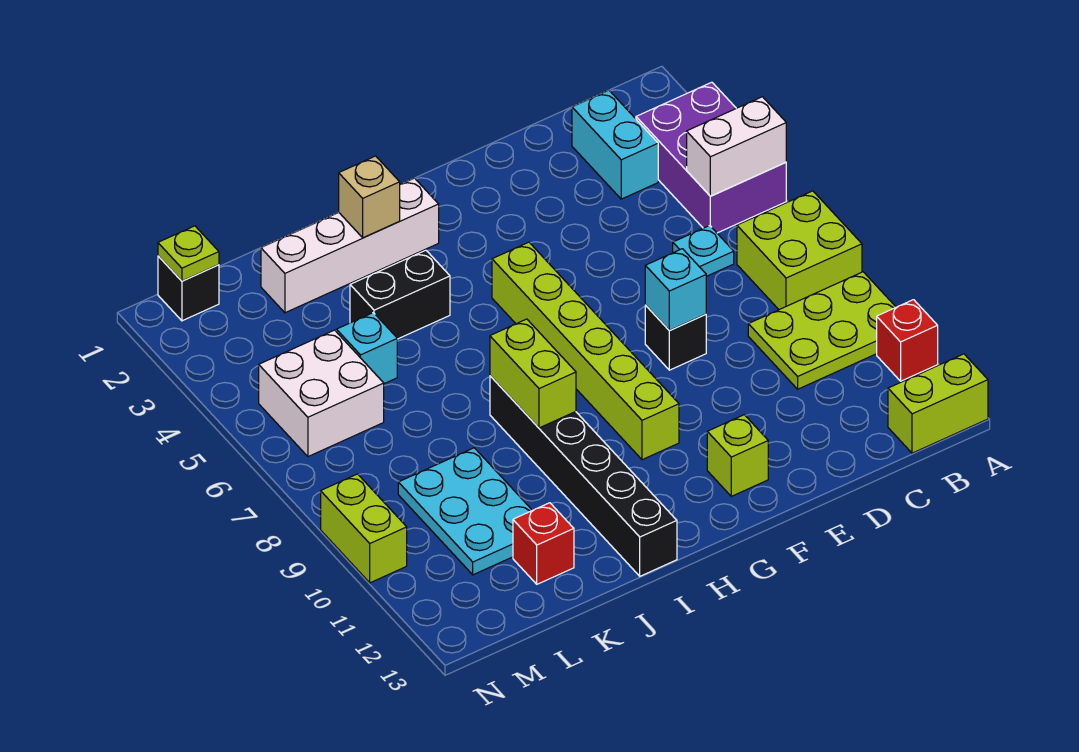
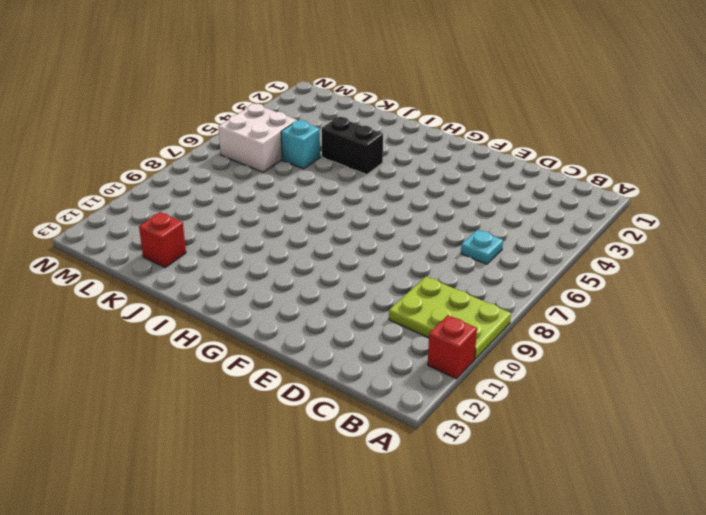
none -> purple brick A3:B5 level 1
none -> lime brick A7:B8 level 1
none -> lime brick A13:B13 level 1

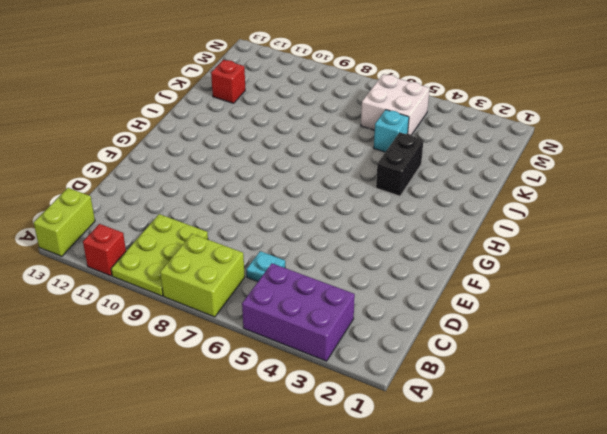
none -> cyan brick C2:C3 level 1
none -> black brick E8 level 1
none -> lime brick F12 level 1

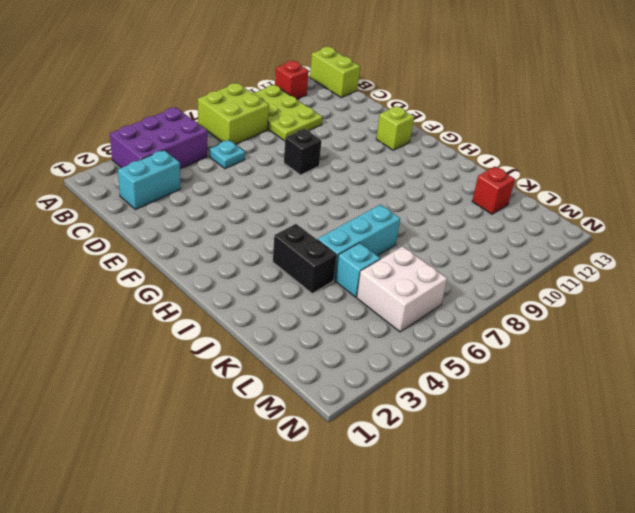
cyan brick J5:J7 level 1 -> none
none -> lime brick G5:G10 level 1
none -> white brick H2:K2 level 1
none -> black brick I8:I13 level 1

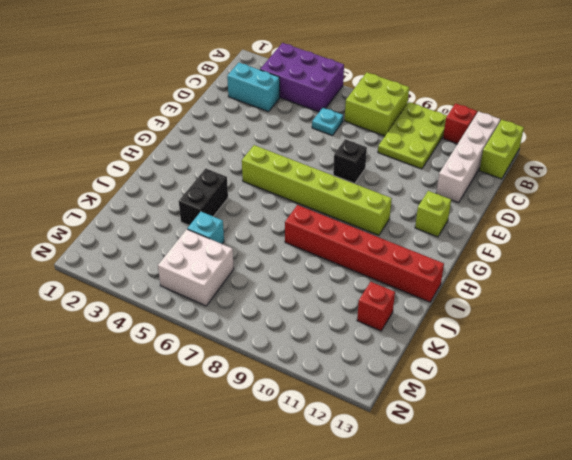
white brick A12:D12 level 1 -> white brick H2:K2 level 1
red brick I8:I13 level 1 -> black brick I8:I13 level 1
none -> cyan plate K9:L11 level 1
none -> black brick M1 level 1
none -> lime brick N9:N10 level 1

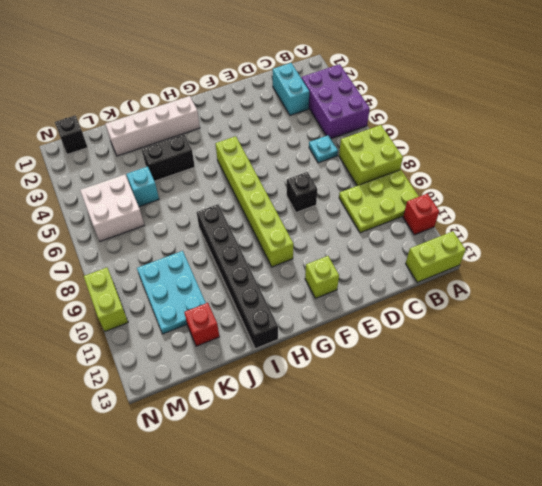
none -> white brick A5:B5 level 2
none -> cyan brick E8 level 2
none -> tan brick I2 level 2

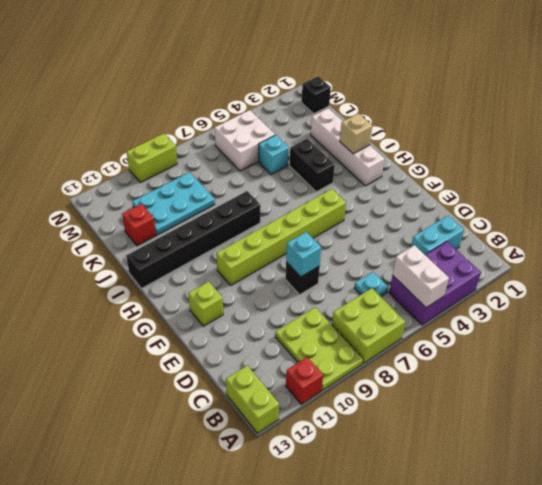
none -> lime brick I8:I9 level 2
none -> lime plate M1 level 2

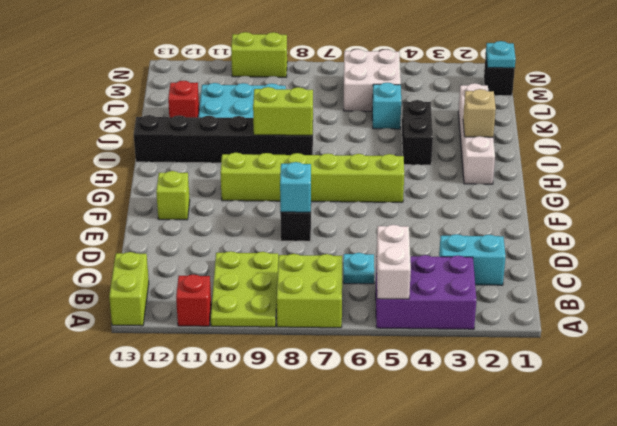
cyan plate M1 level 2 -> lime plate M1 level 2

